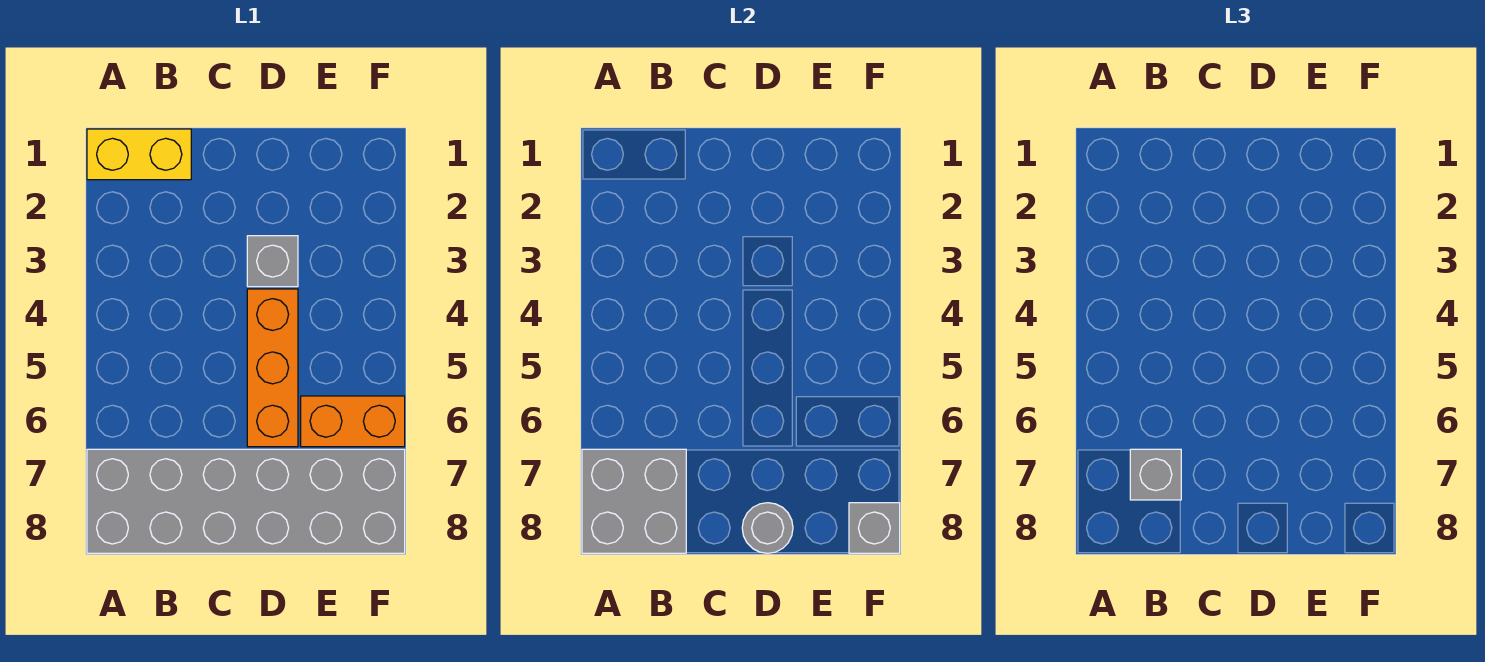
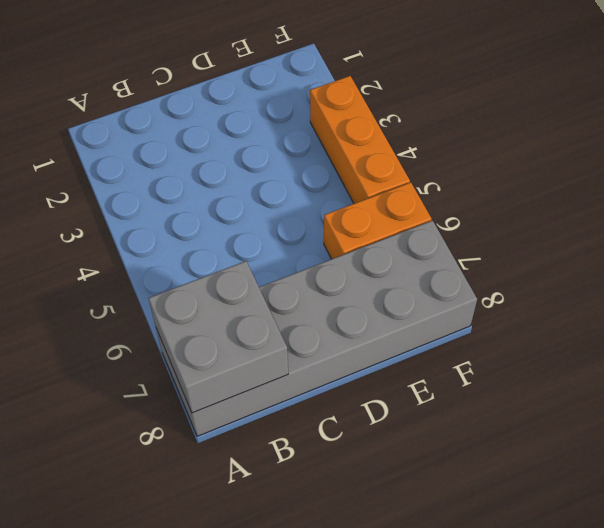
orange brick F3:F5 level 1 -> orange brick D4:D6 level 1
none -> yellow brick A1:B1 level 1
none -> grey brick D3 level 1

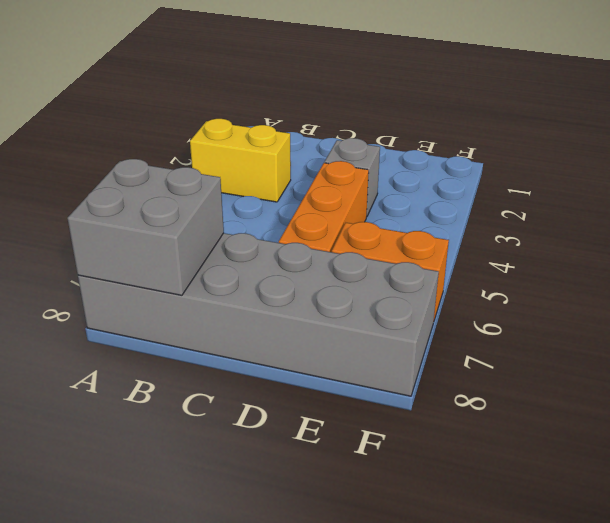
yellow brick A3:B3 level 1 -> yellow brick A1:B1 level 1
none -> grey round brick D8 level 2
none -> grey brick F8 level 2

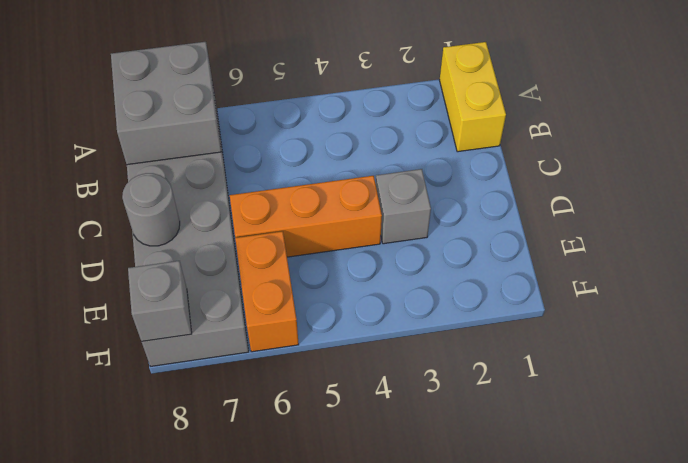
none -> grey brick B7 level 3

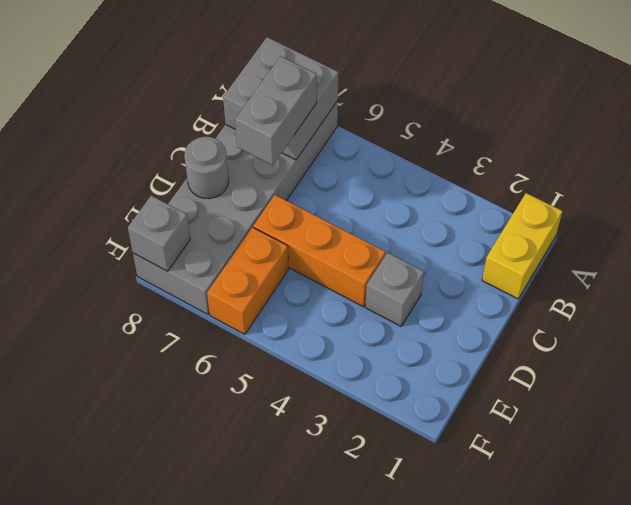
grey brick B7:C7 level 3 -> grey brick B7 level 3

